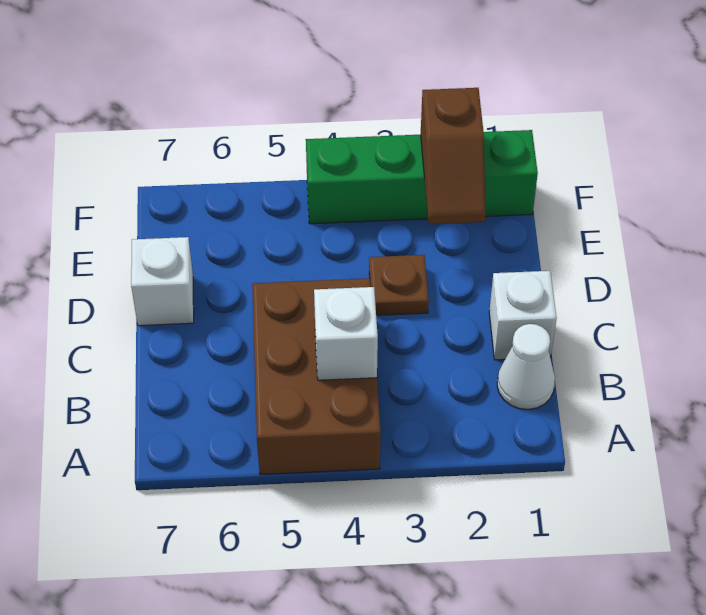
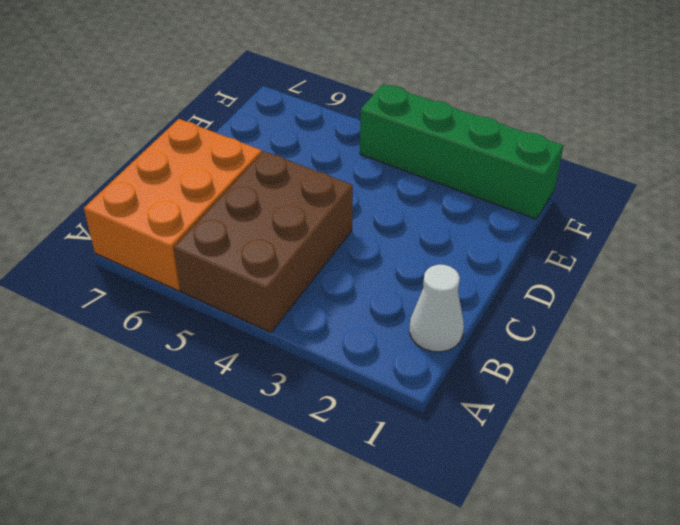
orange brick A6:C7 level 1 -> none
none -> white brick C1 level 1
none -> brown plate D3 level 1

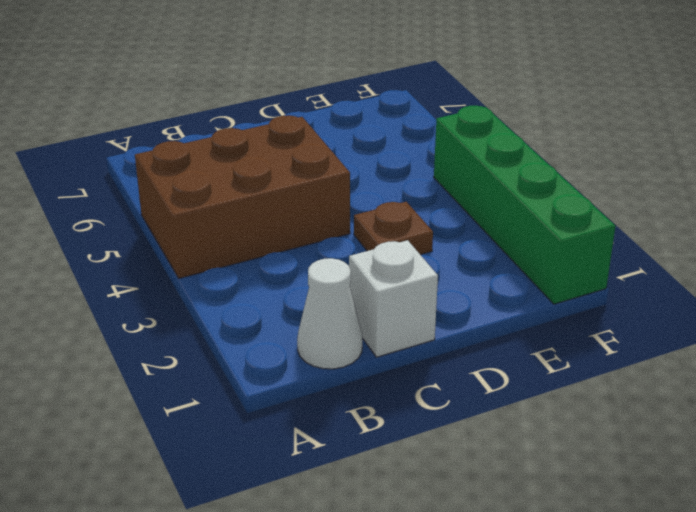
none -> white brick D7 level 1
none -> white brick B4 level 2

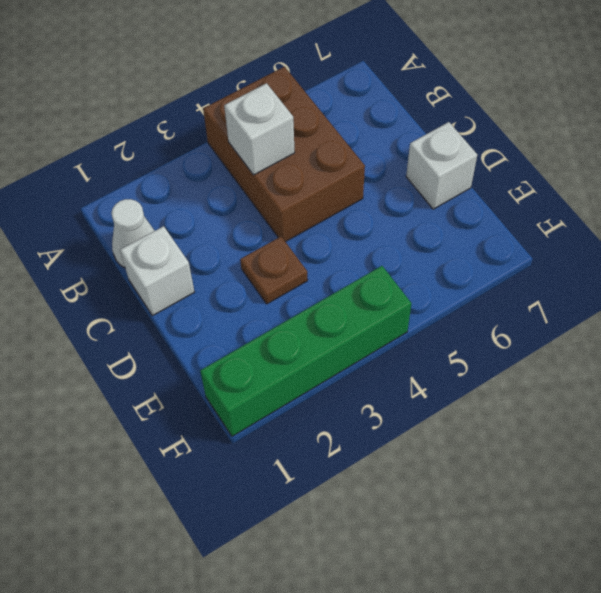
none -> brown slope E2:F2 level 2 top F

